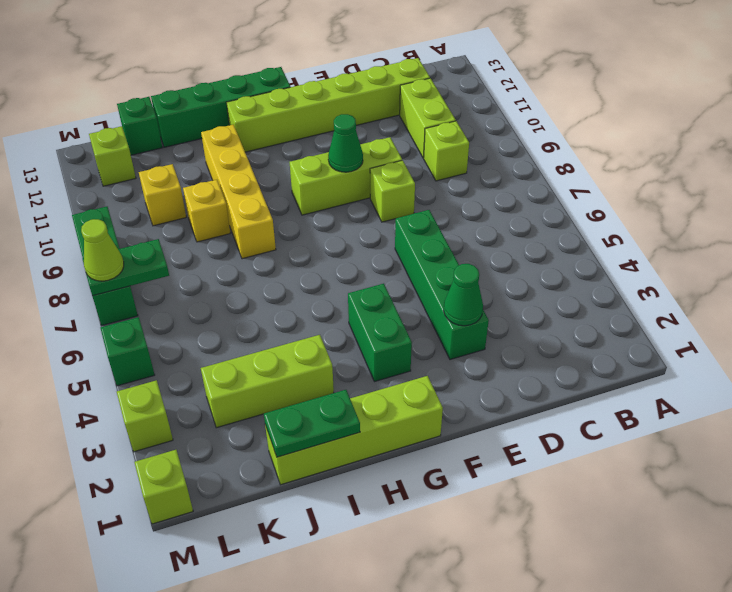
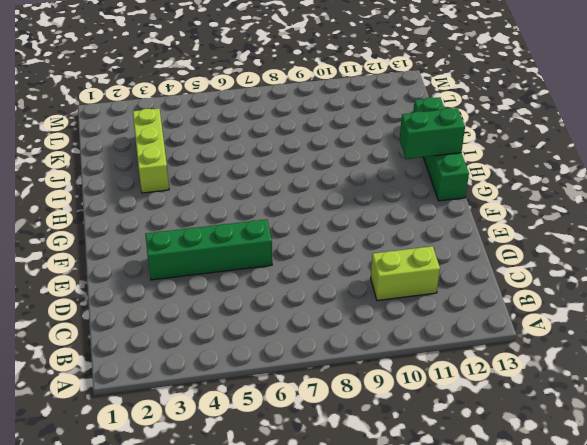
green brick H12:H13 level 2 -> green brick G3:G4 level 1
none -> lime brick C9 level 1
none -> lime brick C12:H12 level 1
none -> lime brick E8 level 1

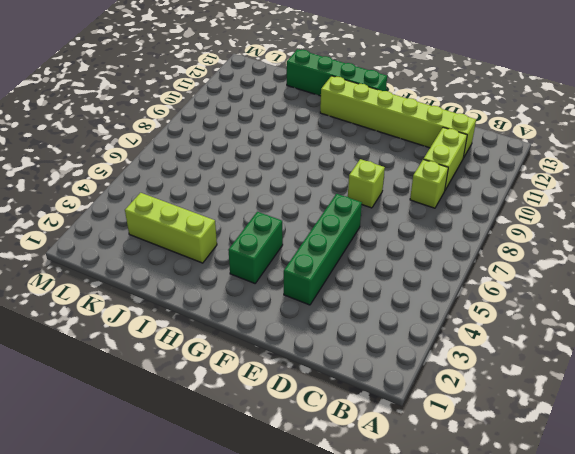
none -> lime brick E9:G9 level 1
none -> lime brick G1:J1 level 1
none -> yellow brick I8:I11 level 1

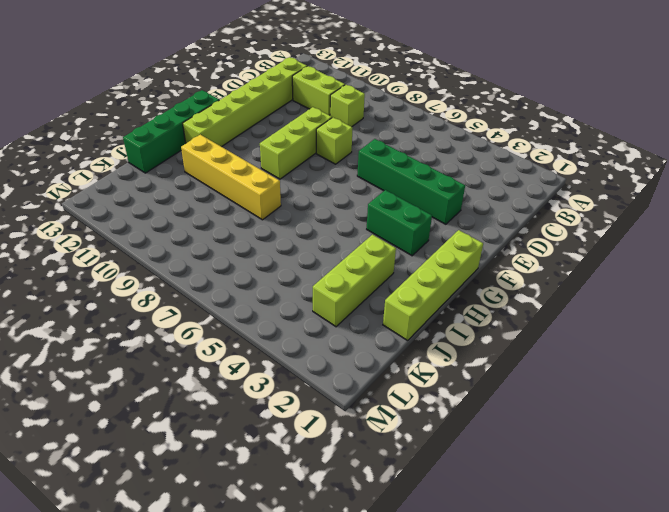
none -> yellow brick J9 level 1
none -> yellow brick K10 level 1
none -> green brick K13 level 1

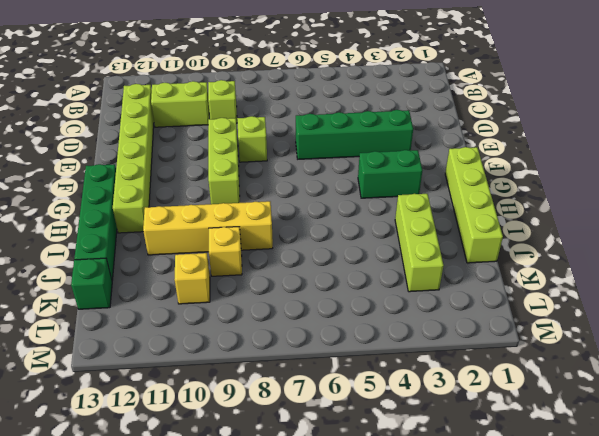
none -> lime brick L12 level 1
none -> lime brick M1 level 1
none -> lime brick M3 level 1

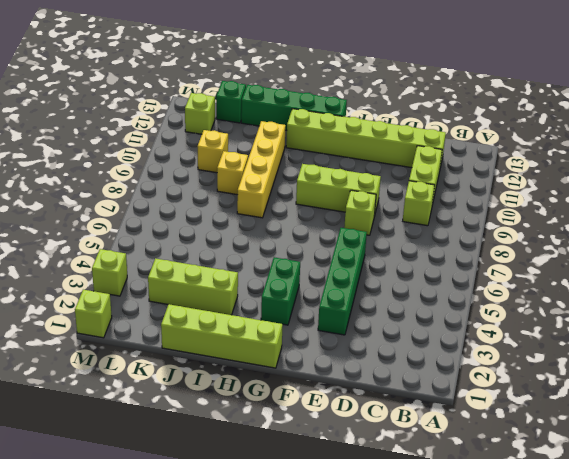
none -> green brick M5 level 1
none -> green brick M7:M9 level 1
none -> green cone E3 level 2

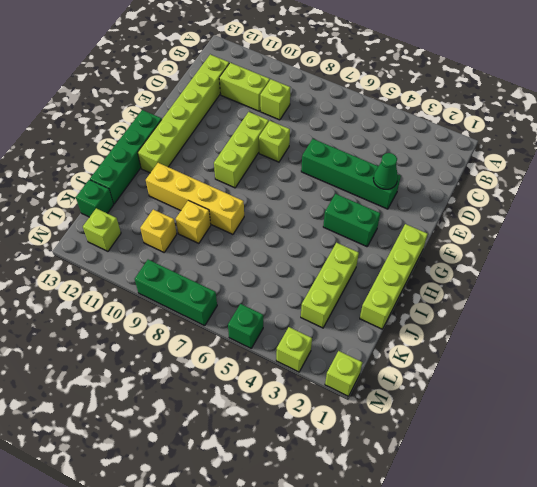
none -> green cone F9 level 2
none -> green plate I1:J1 level 2
none -> green plate L7:M7 level 2

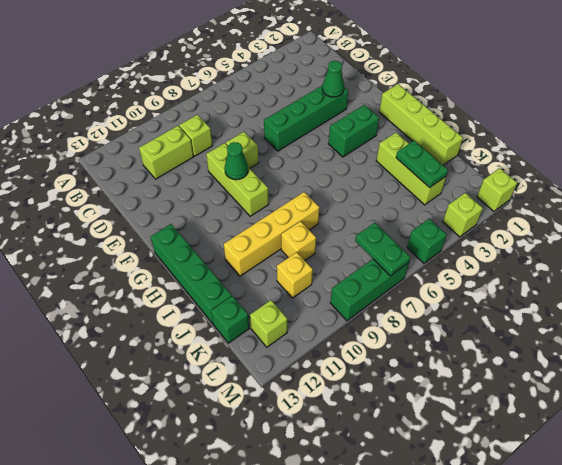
green plate J3:K3 level 2 -> green plate I1:J1 level 2
none -> lime brick C12:H12 level 1
none -> lime cone M7 level 3

